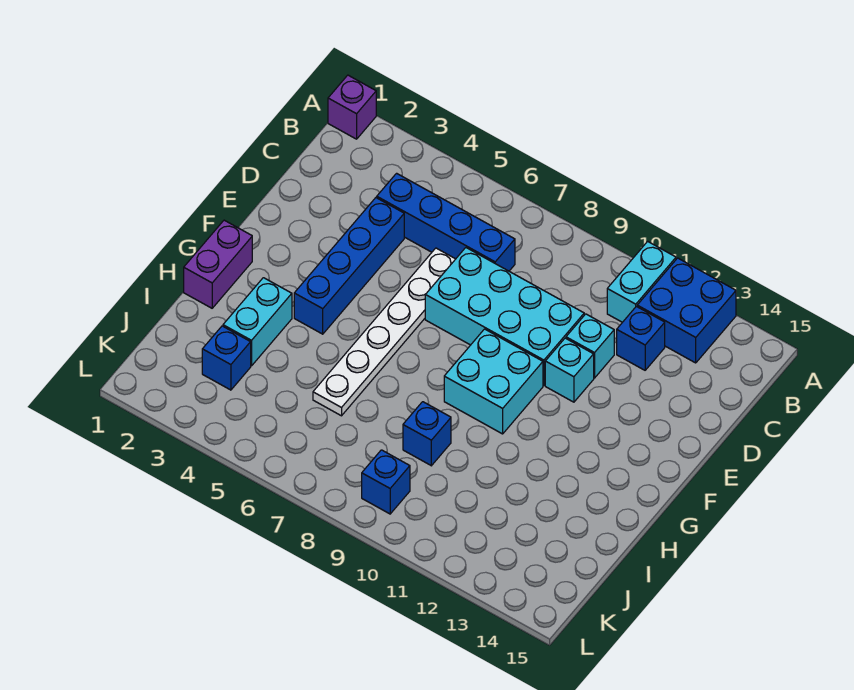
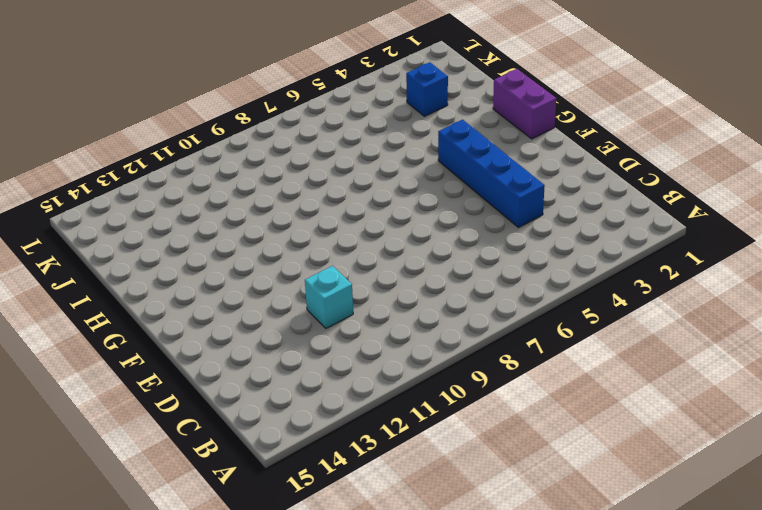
none -> purple brick A1 level 1
none -> cyan brick A11:B11 level 1
none -> blue brick A12:B13 level 1

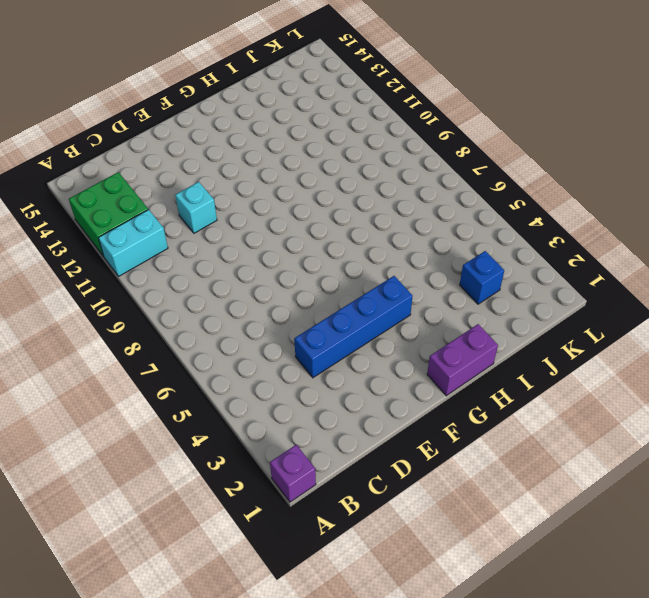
green brick A12:B13 level 1 -> blue brick A12:B13 level 1
none -> blue brick C4:C7 level 1
none -> blue brick C12 level 1
none -> white plate D6:I6 level 1

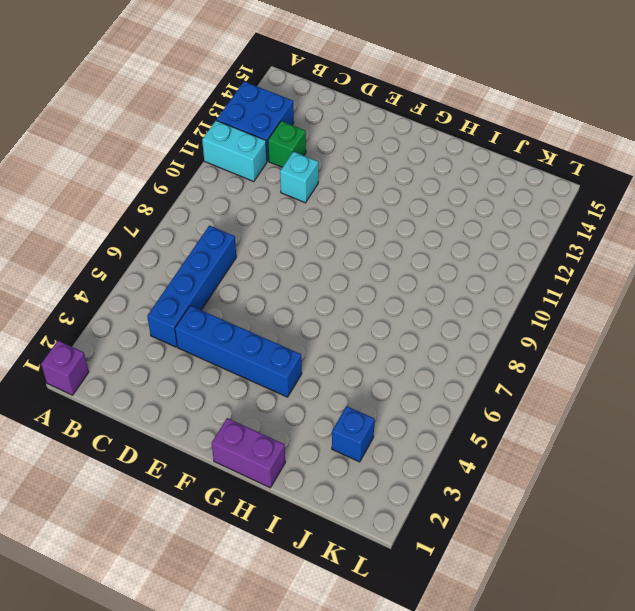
green brick C12 level 1 -> blue brick C12 level 1
none -> white plate D6:I6 level 1
none -> cyan brick D7:E10 level 1
none -> cyan brick E11 level 1

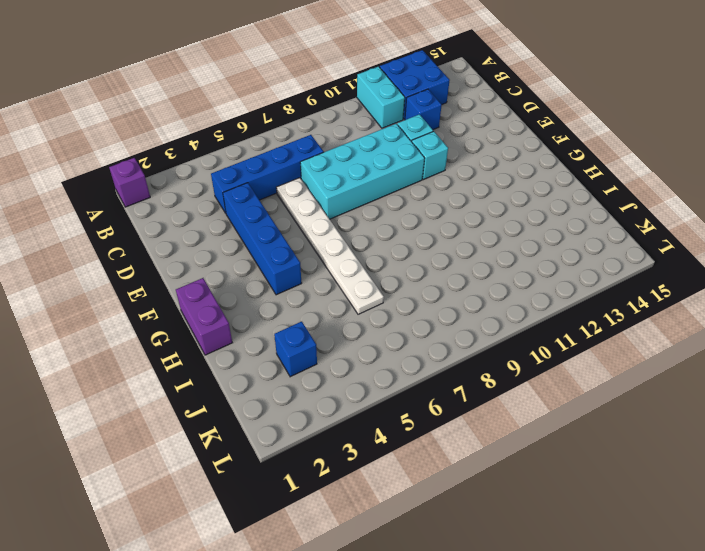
none -> cyan brick F9:G10 level 1
none -> cyan brick H3:I3 level 1
none -> blue brick I9 level 1

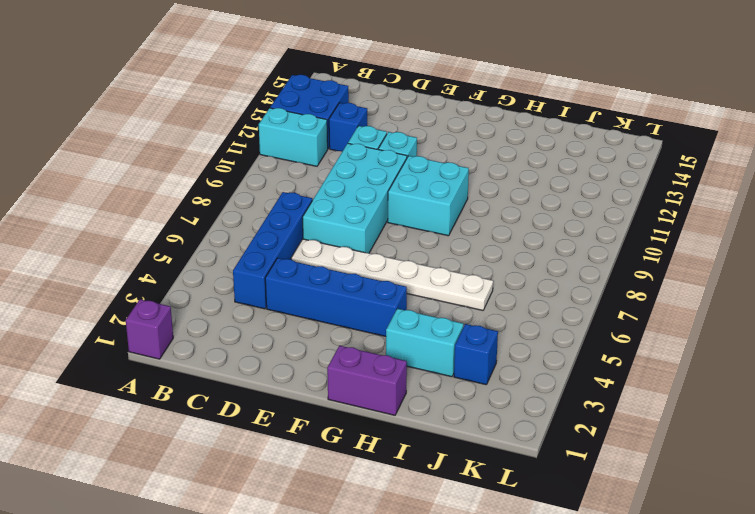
none -> blue brick I9 level 1
none -> blue brick K9 level 1

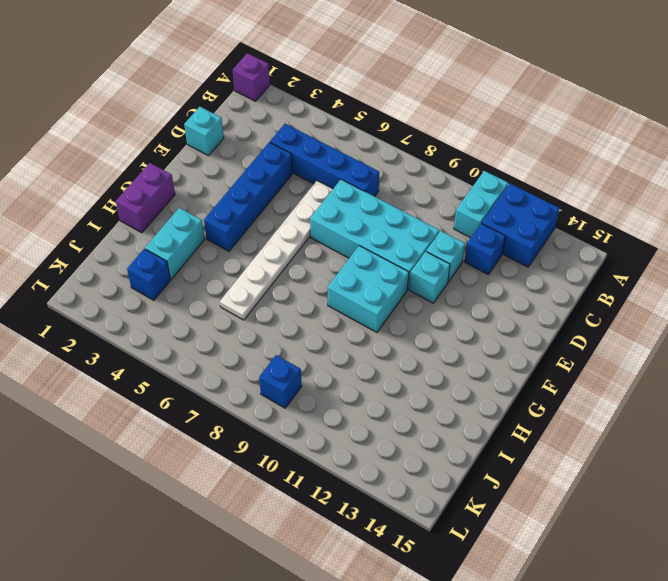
cyan brick D1 level 1 -> none
none -> blue brick I9 level 1

